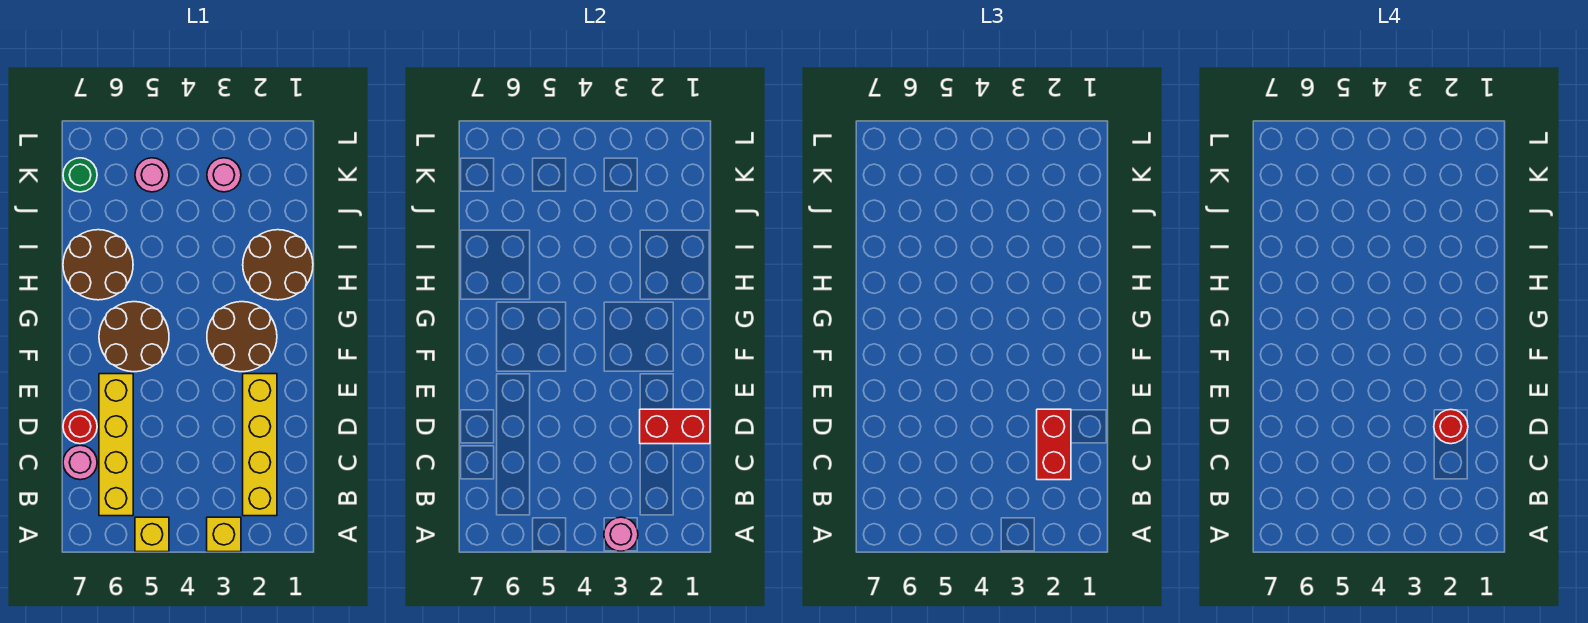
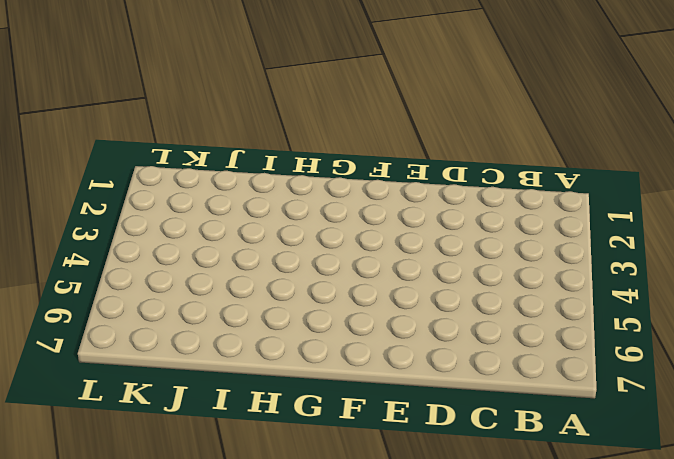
none -> yellow brick A3 level 1
none -> yellow brick A5 level 1
none -> yellow brick B2:E2 level 1

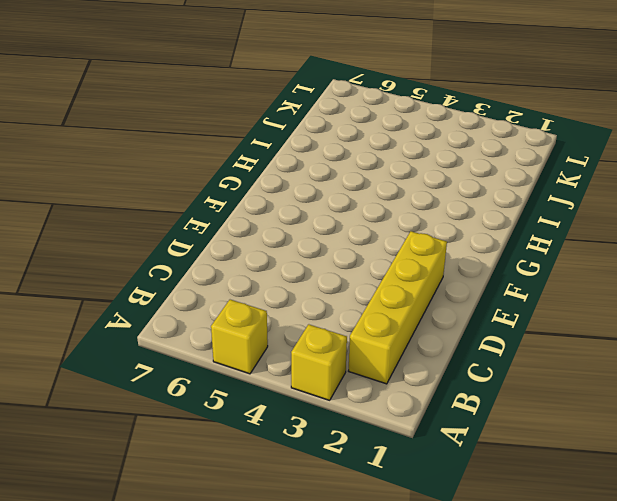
none -> yellow brick B6:E6 level 1
none -> pink round brick C7 level 1
none -> red round brick D7 level 1

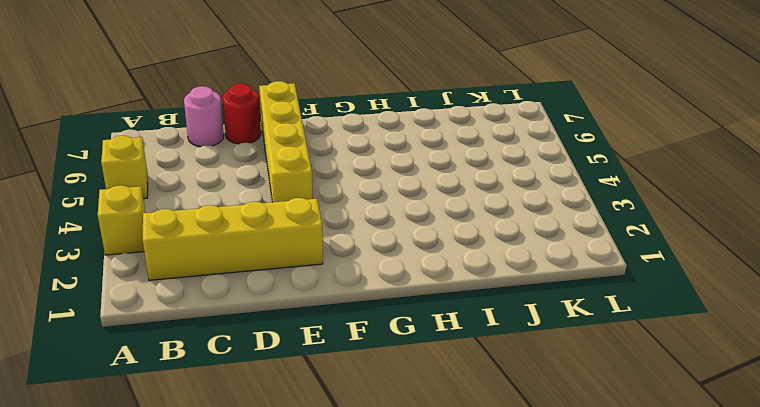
yellow brick E4:E7 level 1 -> yellow brick B6:E6 level 1
none -> brown round brick F2:G3 level 1
none -> brown round brick F5:G6 level 1
none -> brown round brick H1:I2 level 1

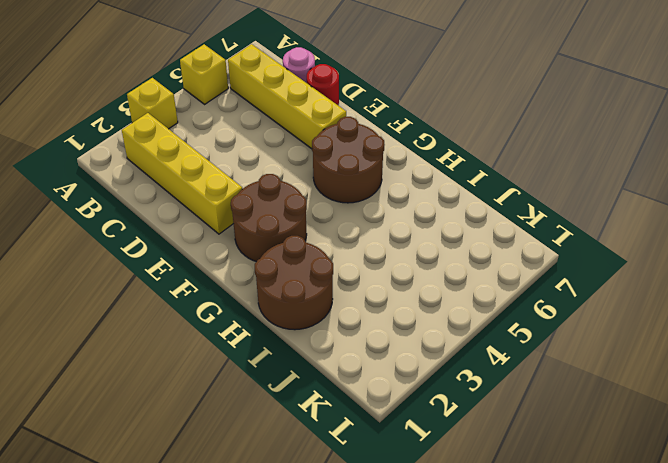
none -> brown round brick H6:I7 level 1
none -> pink round brick K3 level 1
none -> pink round brick K5 level 1

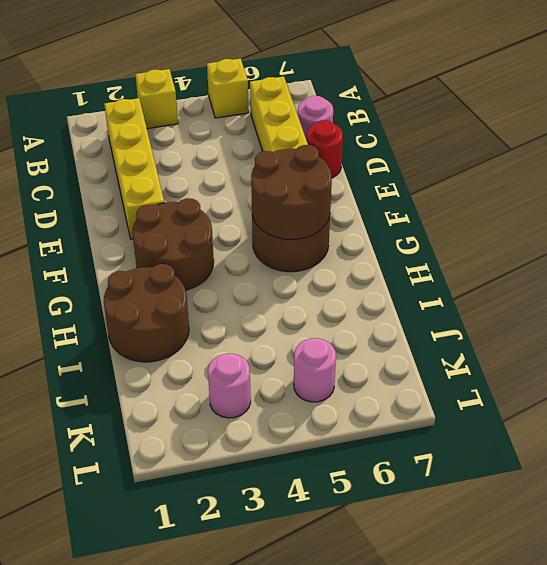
brown round brick F5:G6 level 2 -> brown round brick H6:I7 level 1
none -> green round brick K7 level 1
none -> pink round brick A3 level 2
none -> red brick D1:D2 level 2

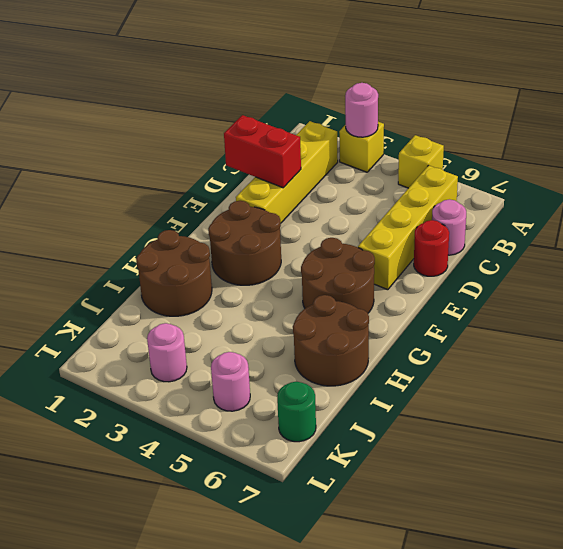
none -> red brick C2:D2 level 3
none -> red round brick D2 level 4

